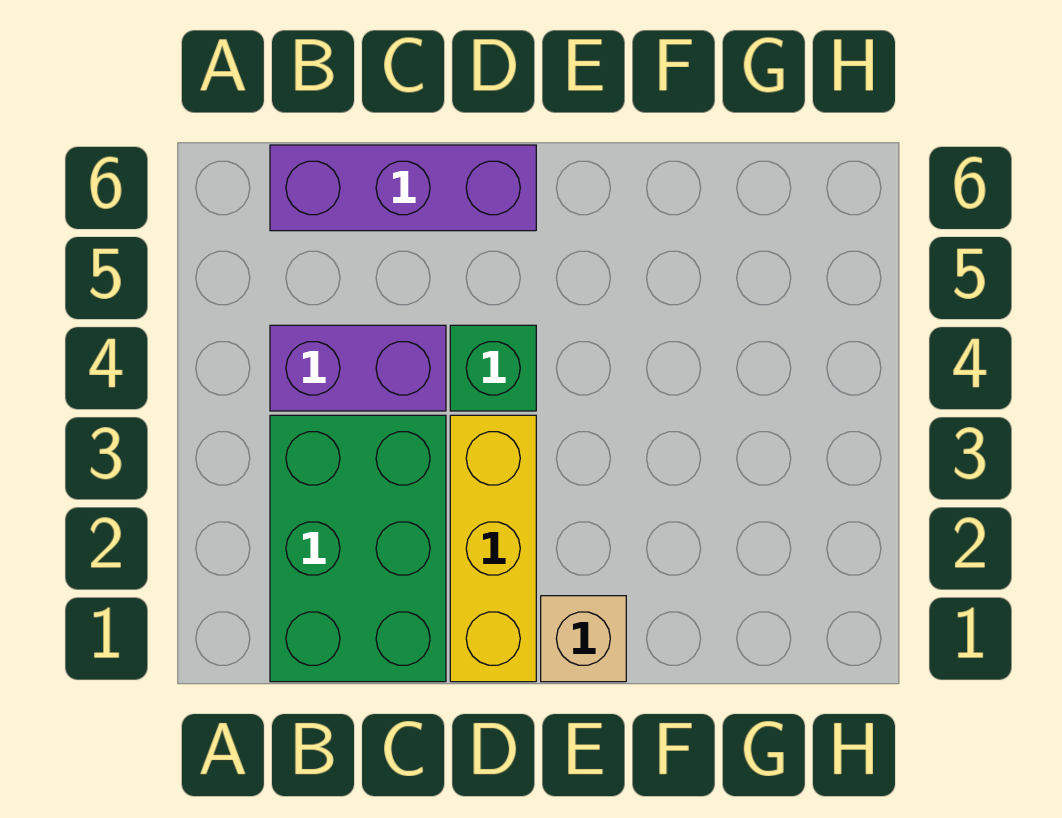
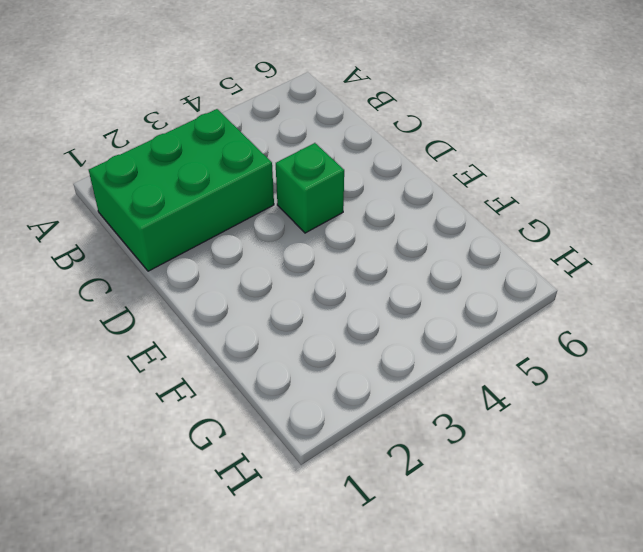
none -> purple brick B4:C4 level 1
none -> purple brick B6:D6 level 1

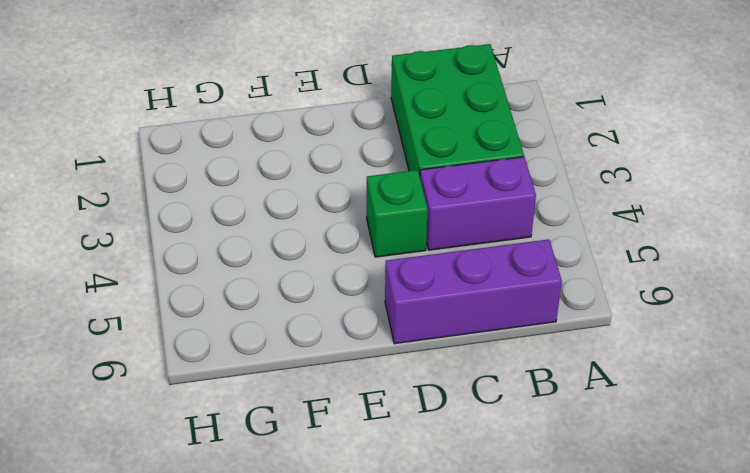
none -> yellow brick D1:D3 level 1
none -> tan brick E1 level 1

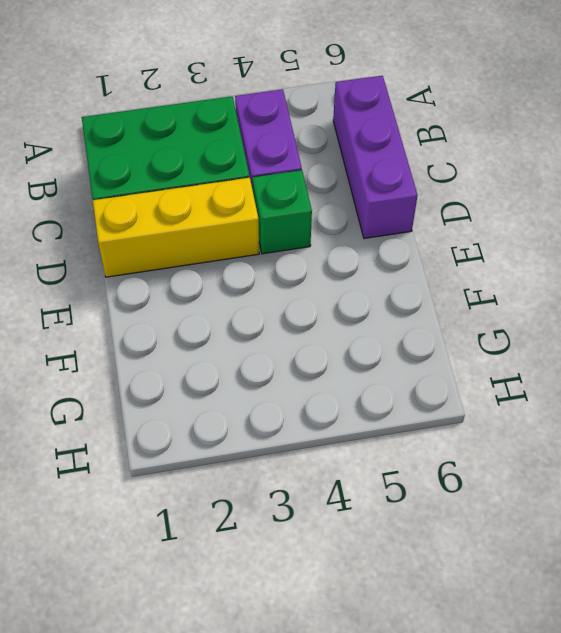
none -> tan brick E1 level 1

